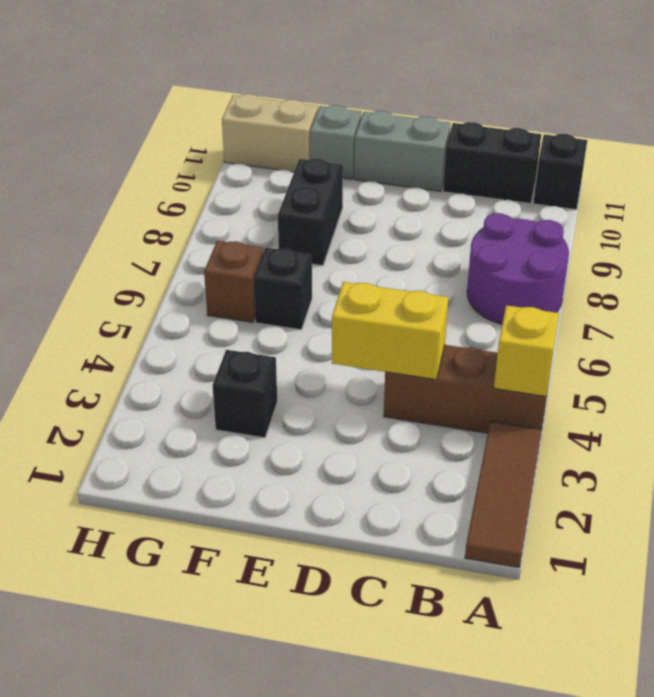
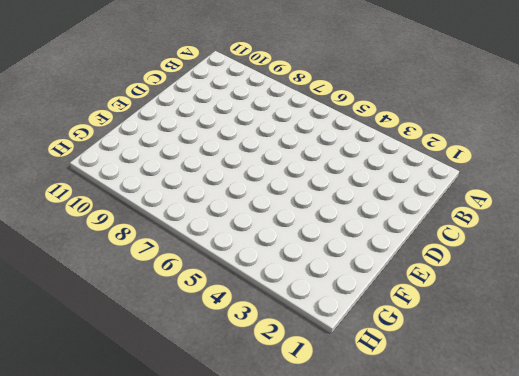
none -> brown tile A1:A3 level 1
none -> brown brick A4:C4 level 1
none -> purple round brick A7:B8 level 1

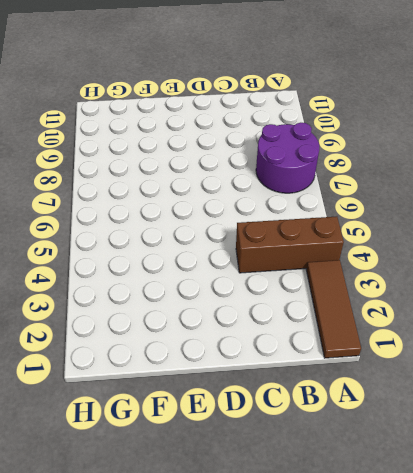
none -> black brick A11 level 1
none -> black brick B11:C11 level 1
none -> grey brick D11:E11 level 1

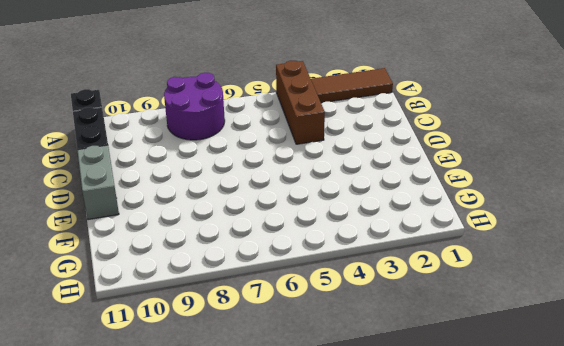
none -> black brick F3 level 1
none -> black brick F6 level 1
none -> black brick F8:F9 level 1

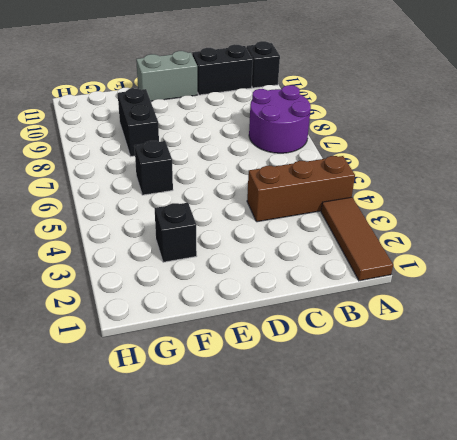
none -> grey brick F11 level 1
none -> brown brick G6 level 1
none -> tan brick G11:H11 level 1

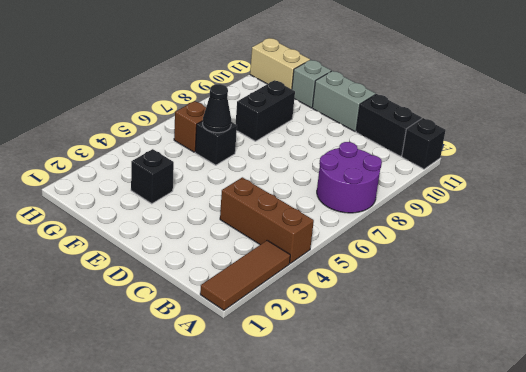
black cone F6 level 2 -> none
none -> yellow brick A4 level 2
none -> yellow brick C4:D4 level 2

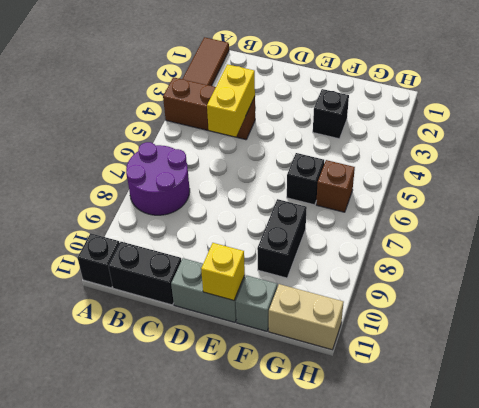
yellow brick C4:C5 level 2 -> yellow brick C4:D4 level 2
yellow brick E11 level 2 -> yellow brick A4 level 2

